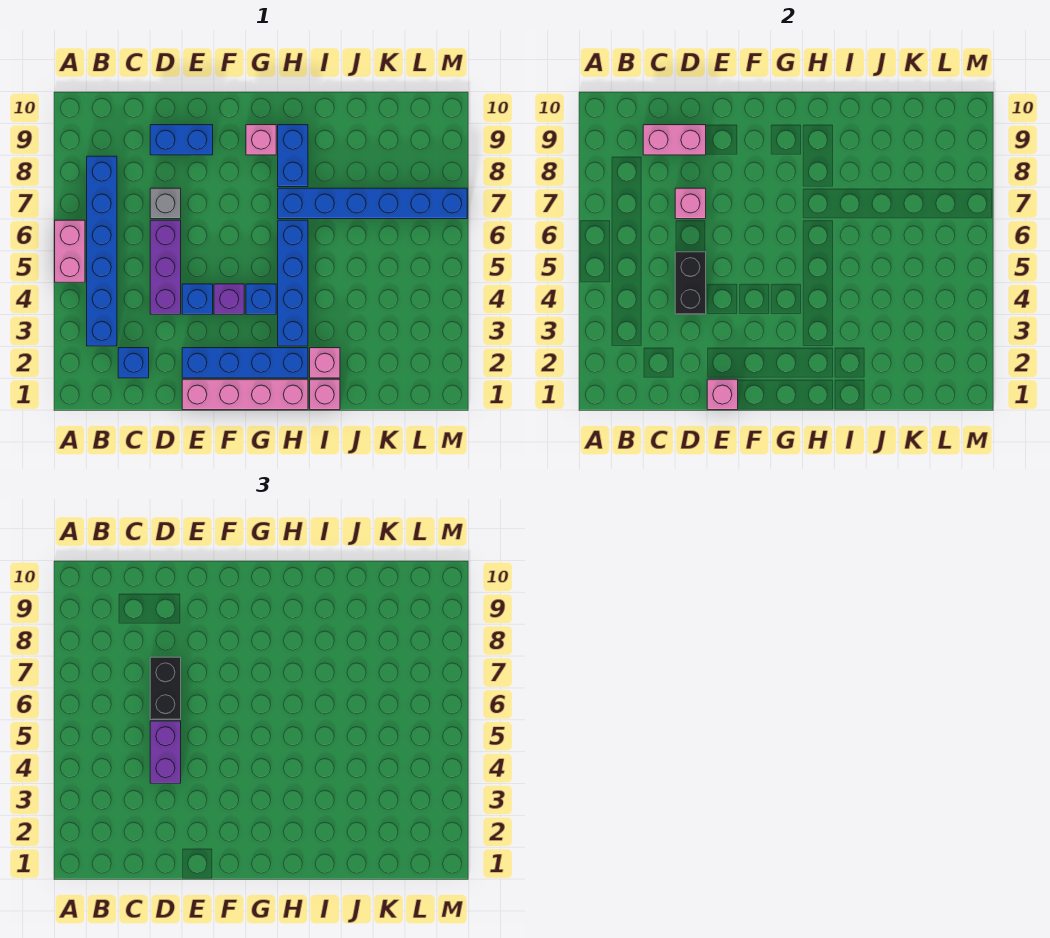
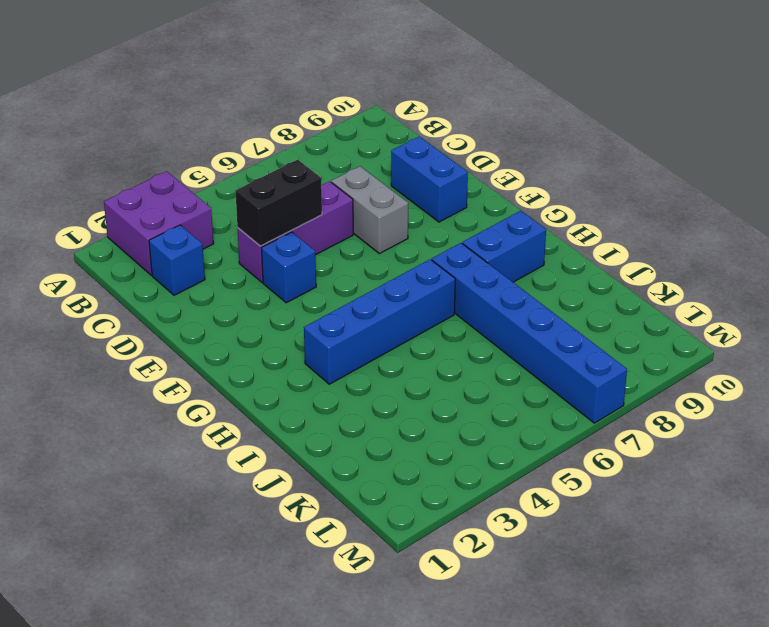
purple brick A2:B3 level 1 -> blue brick B3:B8 level 1
grey brick D7:E7 level 1 -> grey brick D7 level 1
none -> pink brick A5:A6 level 1
none -> pink brick E1:H1 level 1
none -> blue brick E2:H2 level 1

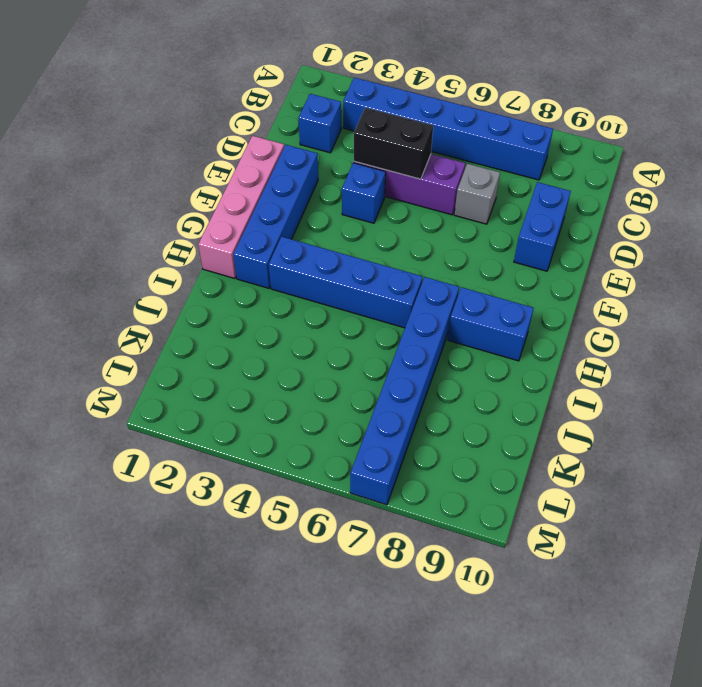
none -> pink brick A5:A6 level 1
none -> purple brick F4 level 1
none -> blue brick G4 level 1

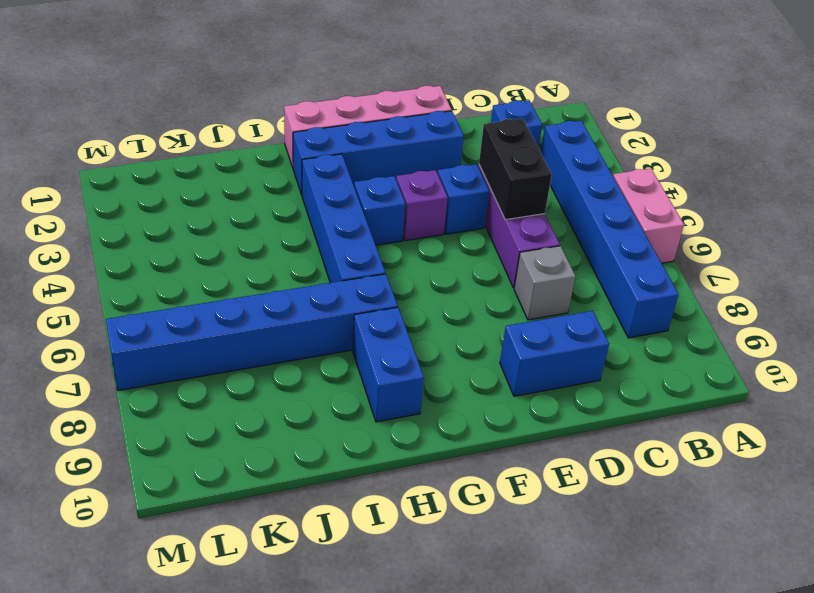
none -> pink brick G9 level 1
none -> pink brick I1 level 1
none -> pink brick I2 level 1

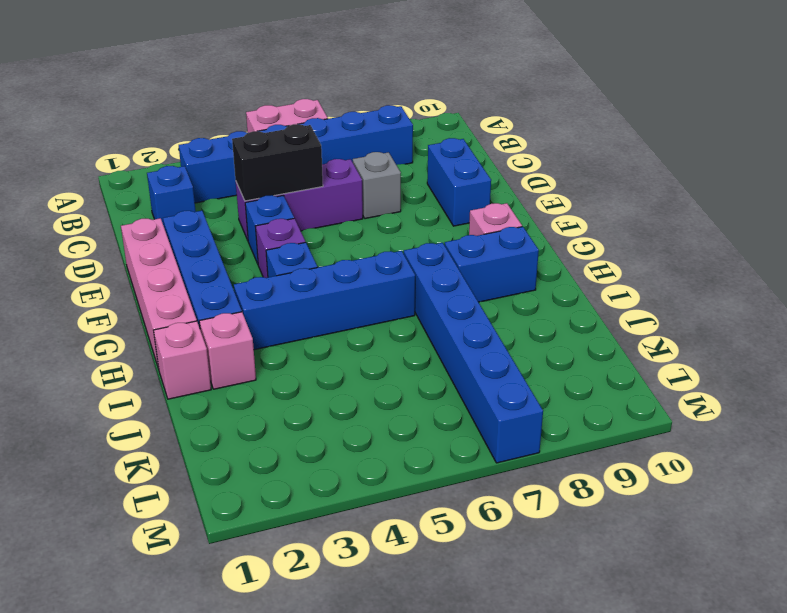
none -> pink brick C9:D9 level 2
none -> pink brick D7 level 2
none -> pink brick E1 level 2

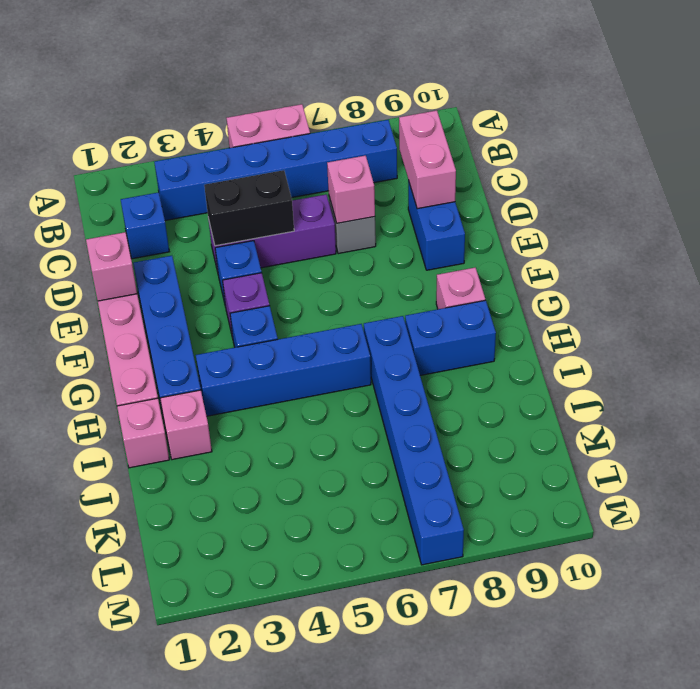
none -> purple brick D4:D5 level 3
none -> black brick D6:D7 level 3

